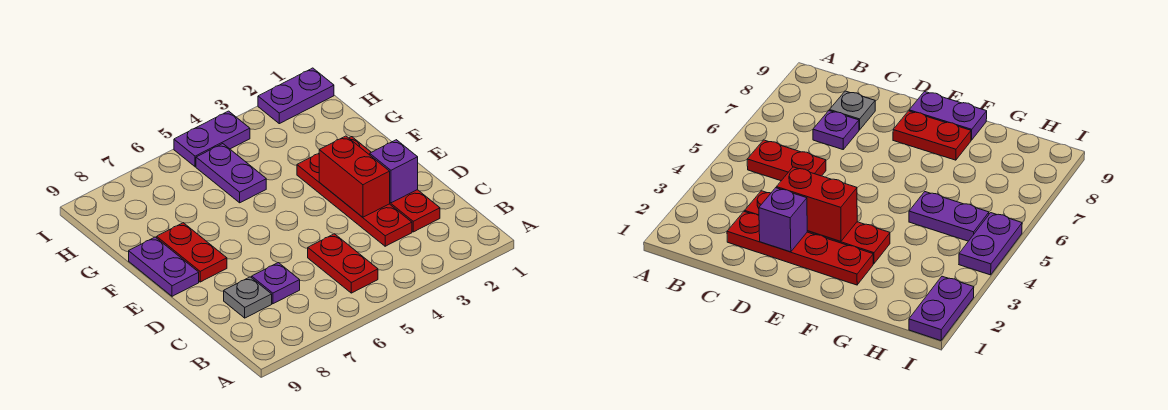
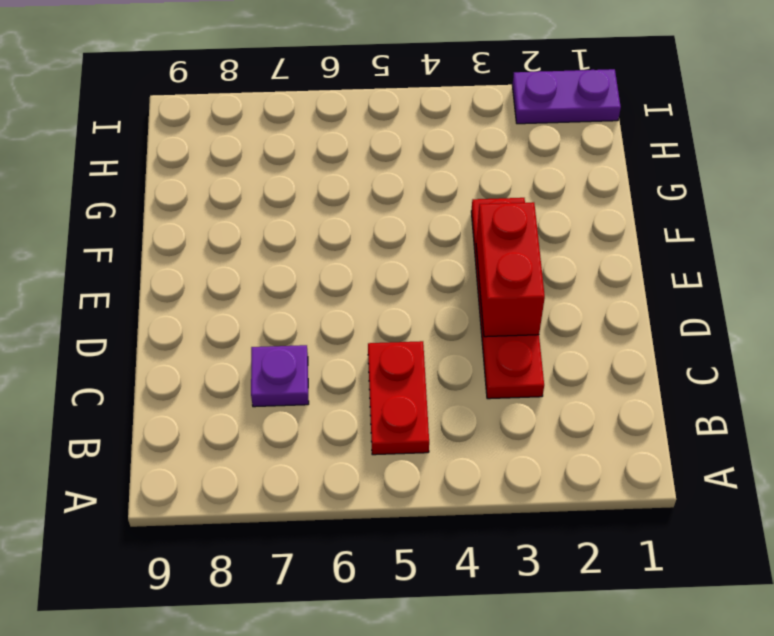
none -> red plate C2:F2 level 1
none -> grey plate C8 level 1
none -> red plate E8:F8 level 1

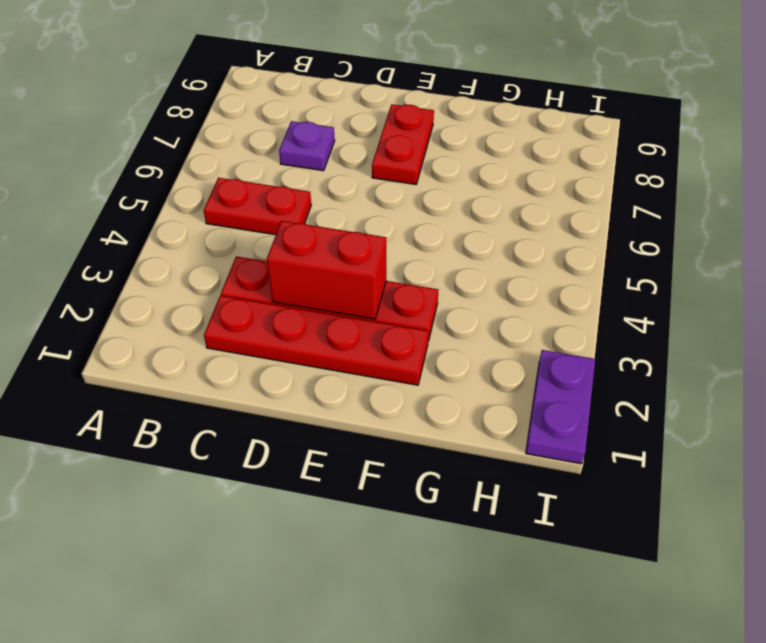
red plate E7:E8 level 1 -> red plate E8:F8 level 1
none -> grey plate C8 level 1
none -> purple plate E9:F9 level 1
none -> purple plate G5:H5 level 1

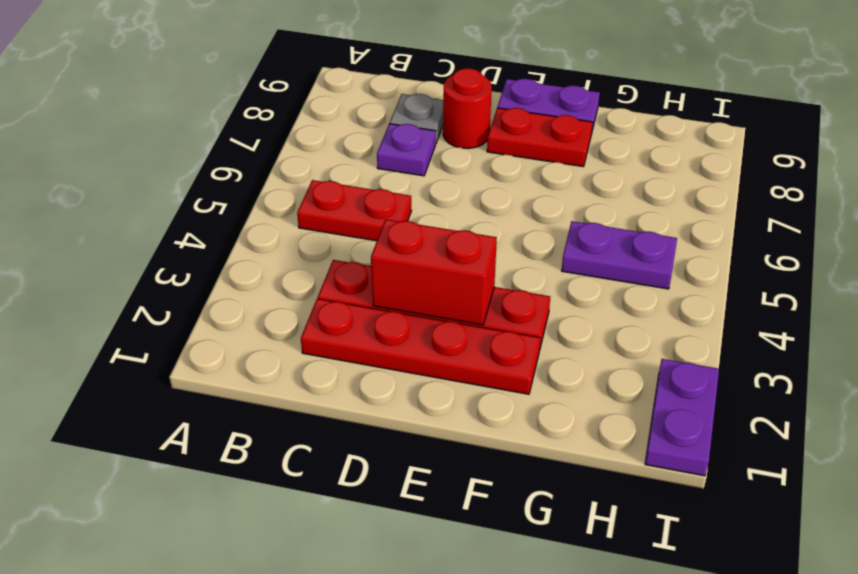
red round brick D8 level 1 -> none
none -> purple plate I4:I5 level 1
none -> purple brick D2 level 2

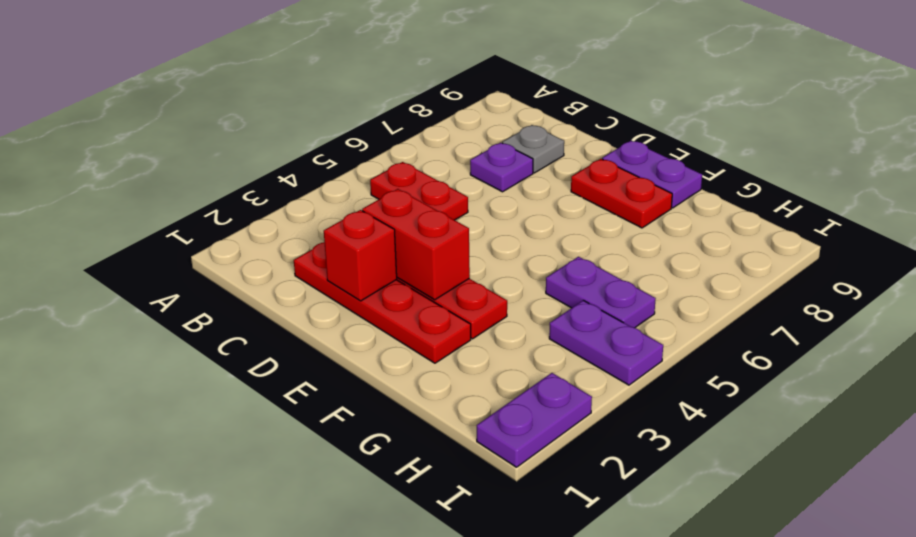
red brick D2 level 2 -> purple brick D2 level 2
purple plate H4:I4 level 1 -> purple plate I4:I5 level 1

